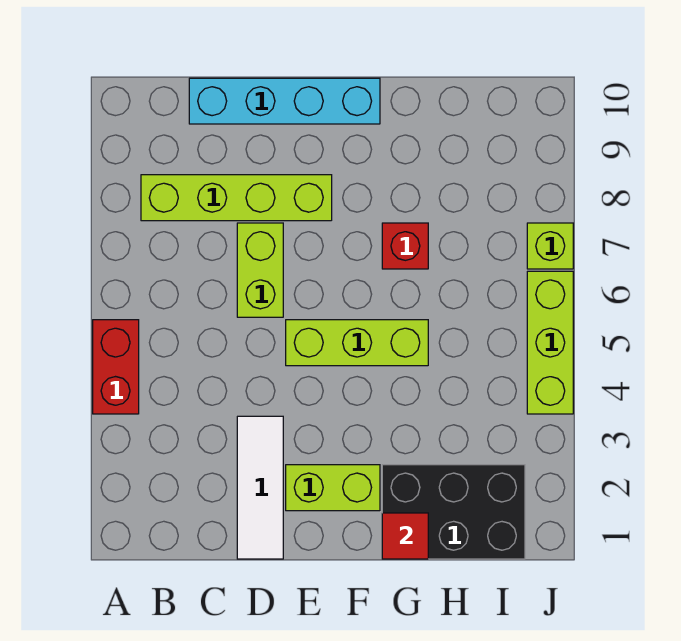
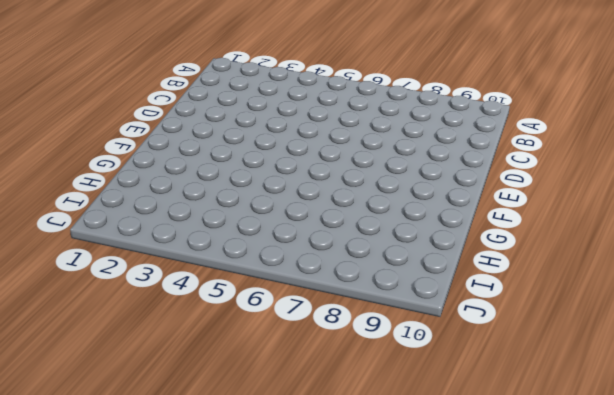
none -> red brick A4:A5 level 1
none -> lime brick B8:E8 level 1
none -> cyan brick C10:F10 level 1

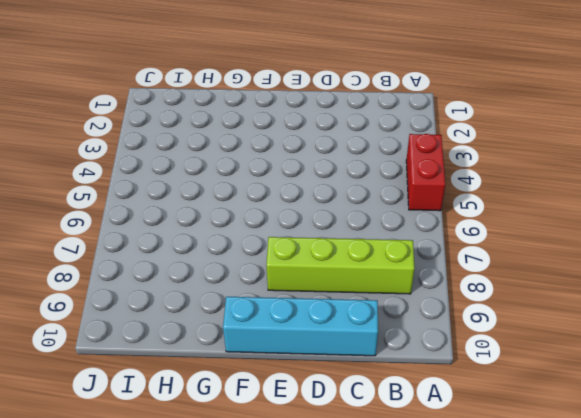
none -> white tile D1:D3 level 1
none -> lime brick D6:D7 level 1
none -> lime brick E2:F2 level 1

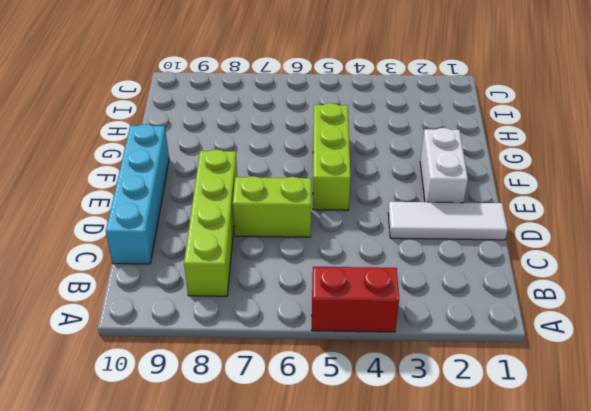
white brick E2:F2 level 1 -> lime brick E2:F2 level 1
none -> black brick G1:I2 level 1
none -> red brick G7 level 1
none -> lime brick J4:J6 level 1

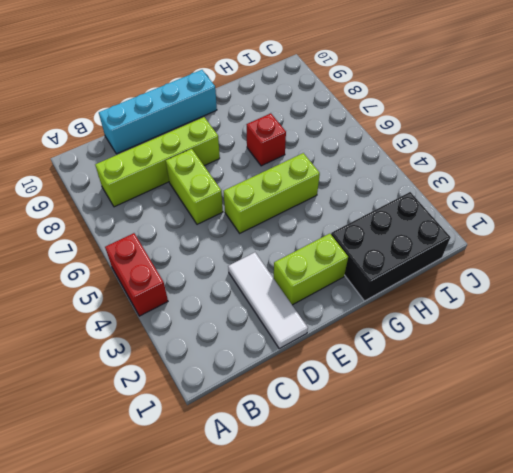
none -> lime brick J4:J6 level 1
none -> lime brick J7 level 1
none -> red tile G1 level 2

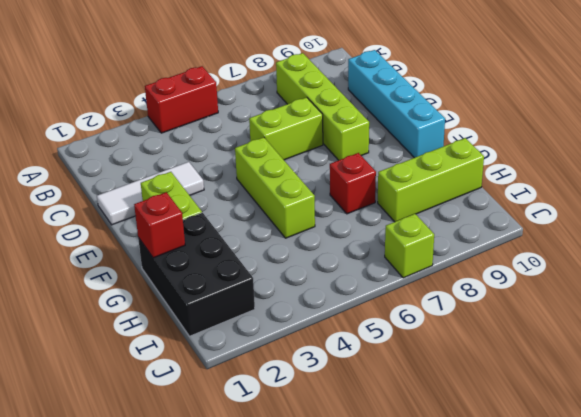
red brick G1 level 2 -> red tile G1 level 2
lime brick H8:H10 level 1 -> lime brick J4:J6 level 1

